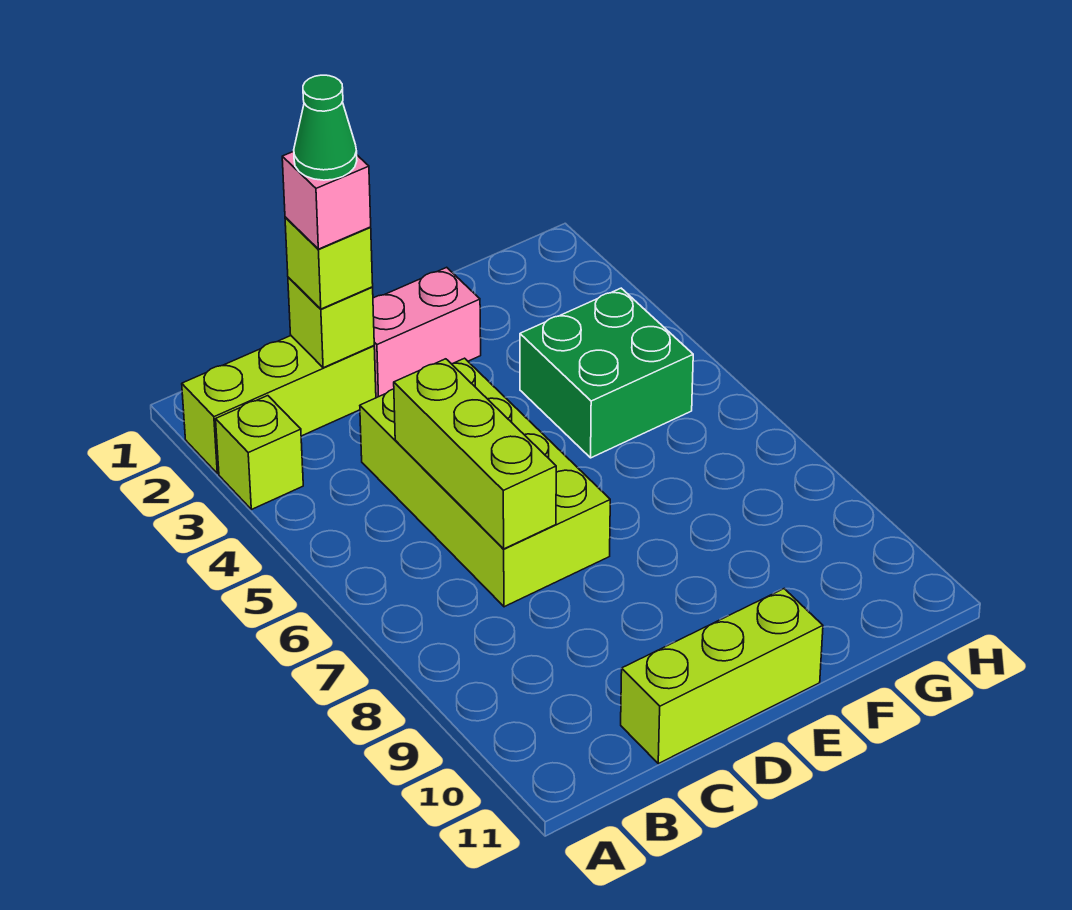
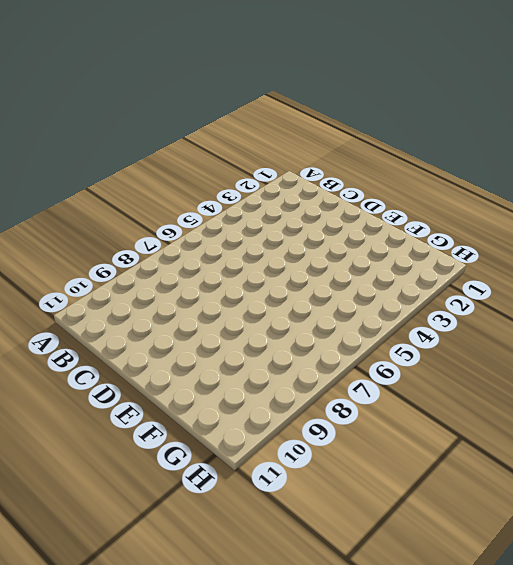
none -> lime brick A2:C2 level 1
none -> lime brick A3 level 1

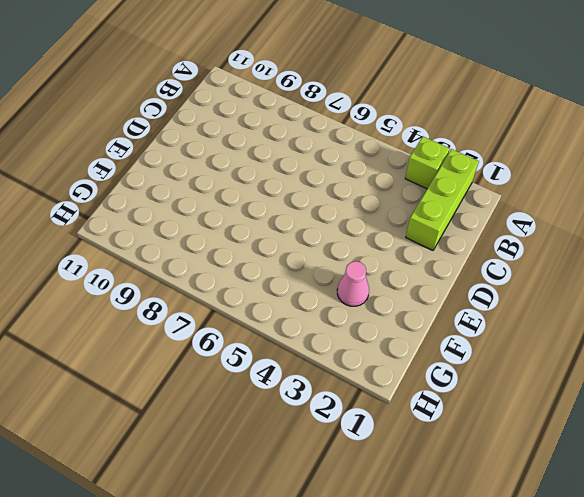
pink cone F3 level 1 -> none
none -> lime brick C4:D7 level 1
none -> lime brick C11:E11 level 1

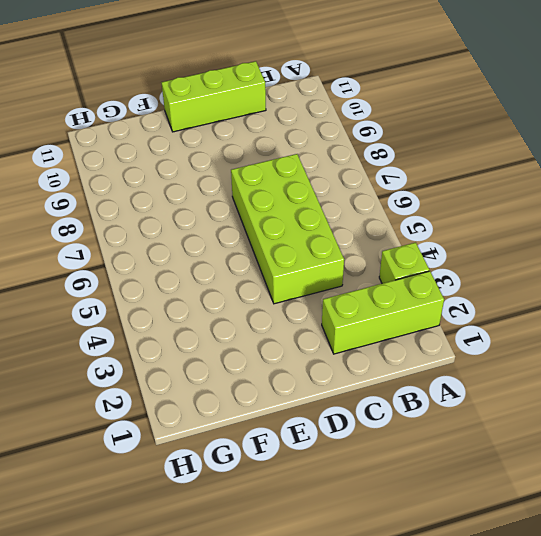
none -> pink brick D2:E2 level 1
none -> green brick F4:G5 level 1

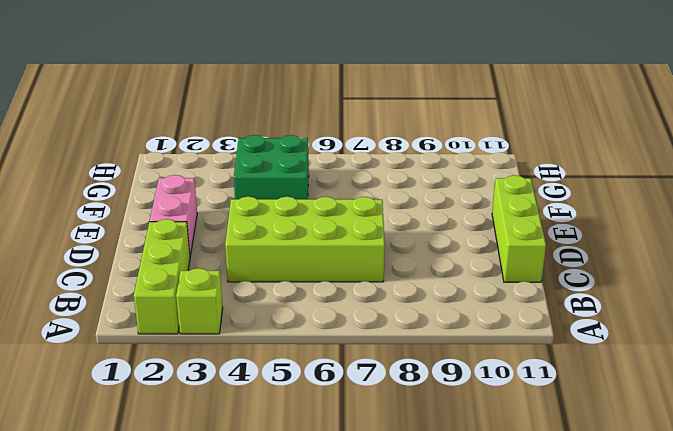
none -> lime brick C2 level 2
none -> lime brick C5:C7 level 2

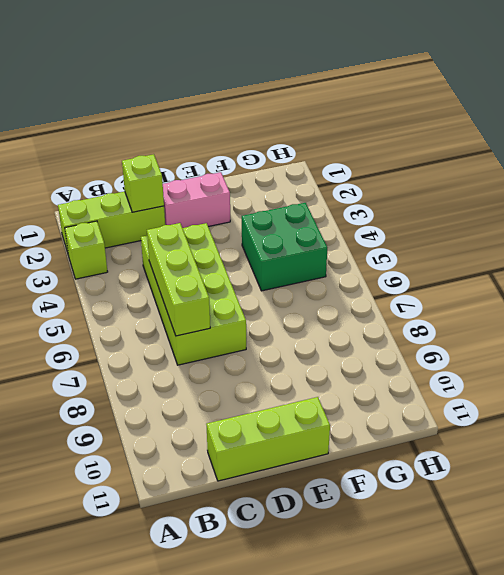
none -> lime brick C2 level 3
none -> pink brick C2 level 4

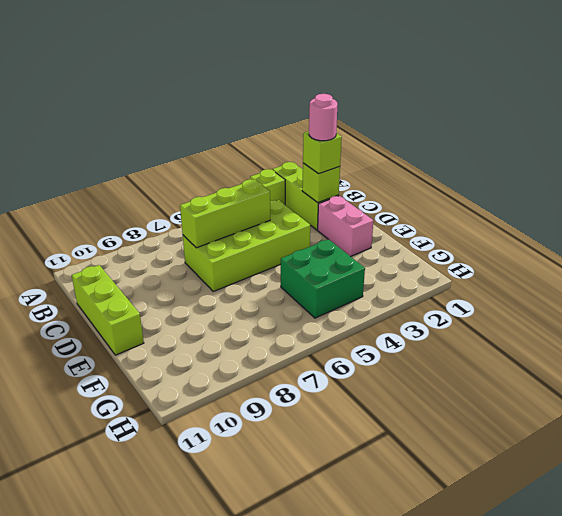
pink round brick C2 level 4 -> pink brick C2 level 4
none -> green cone C2 level 5

